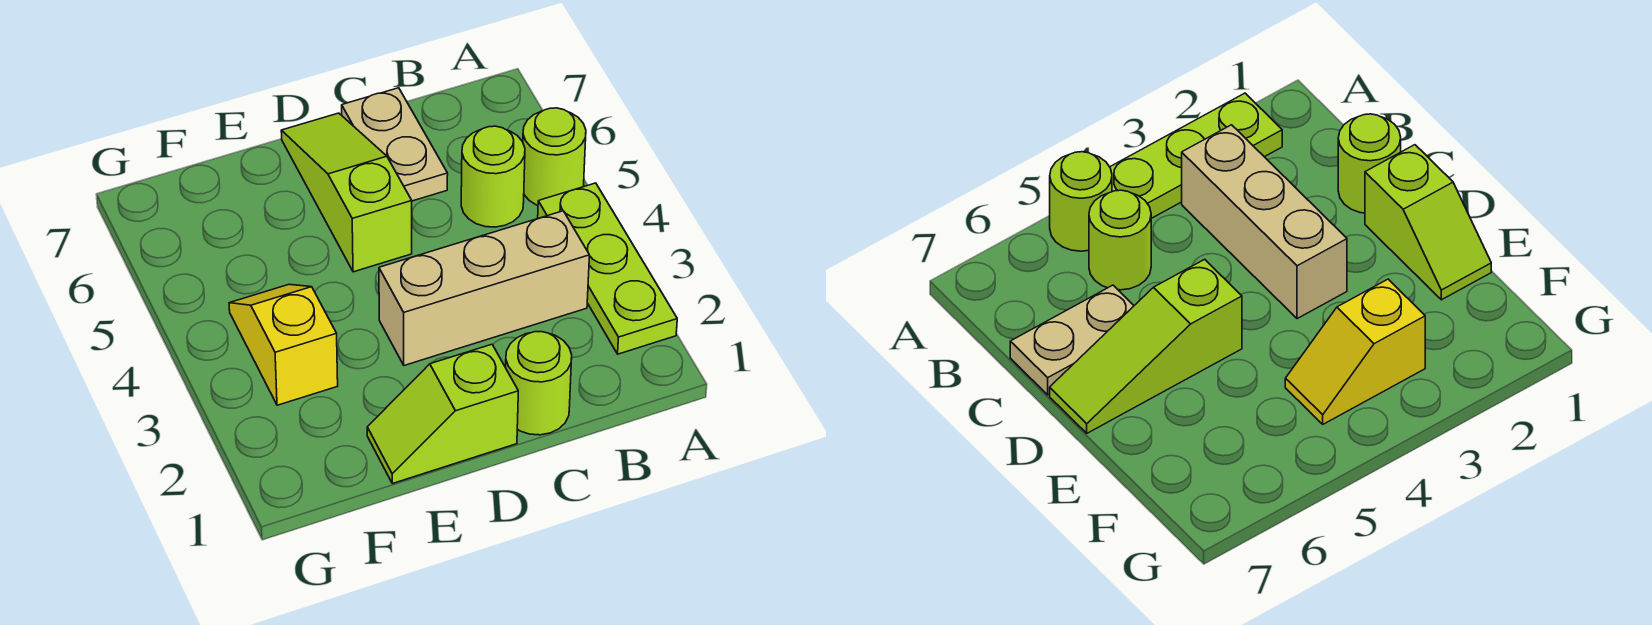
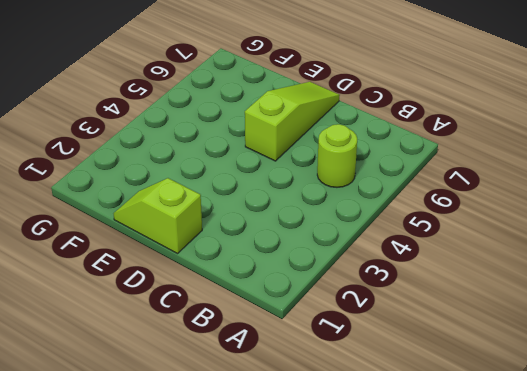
none -> lime plate A2:A4 level 1
none -> lime round brick A5 level 1

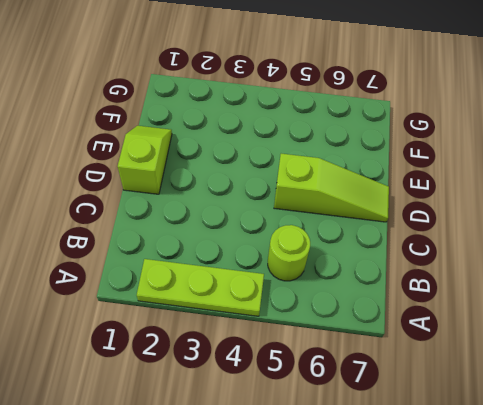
none -> lime round brick A5 level 1
none -> tan brick B3:D3 level 1

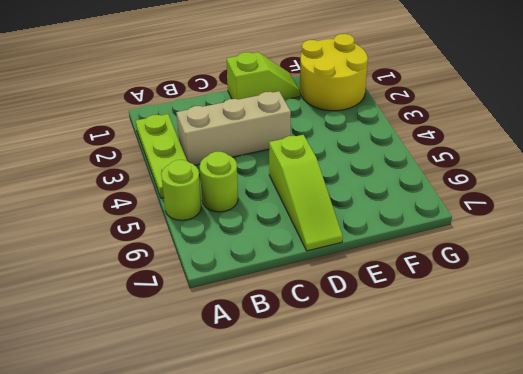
yellow round brick F1:G2 level 1 -> none
none -> lime round brick C1 level 1
none -> tan plate C6:C7 level 1

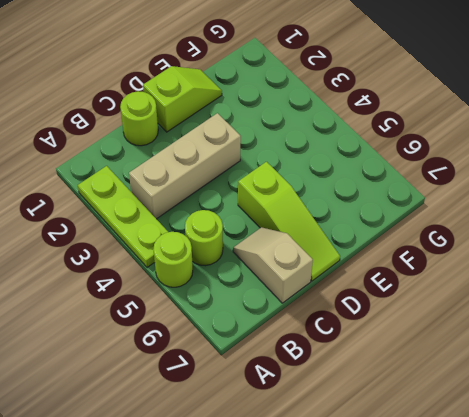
tan slope C6:C7 level 1 top 7 -> tan plate C6:C7 level 1
none -> yellow slope F3:F4 level 1 top 3

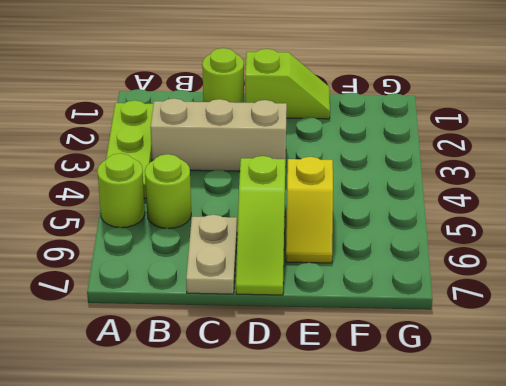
yellow slope E5:E6 level 1 top 5 -> yellow slope F3:F4 level 1 top 3

